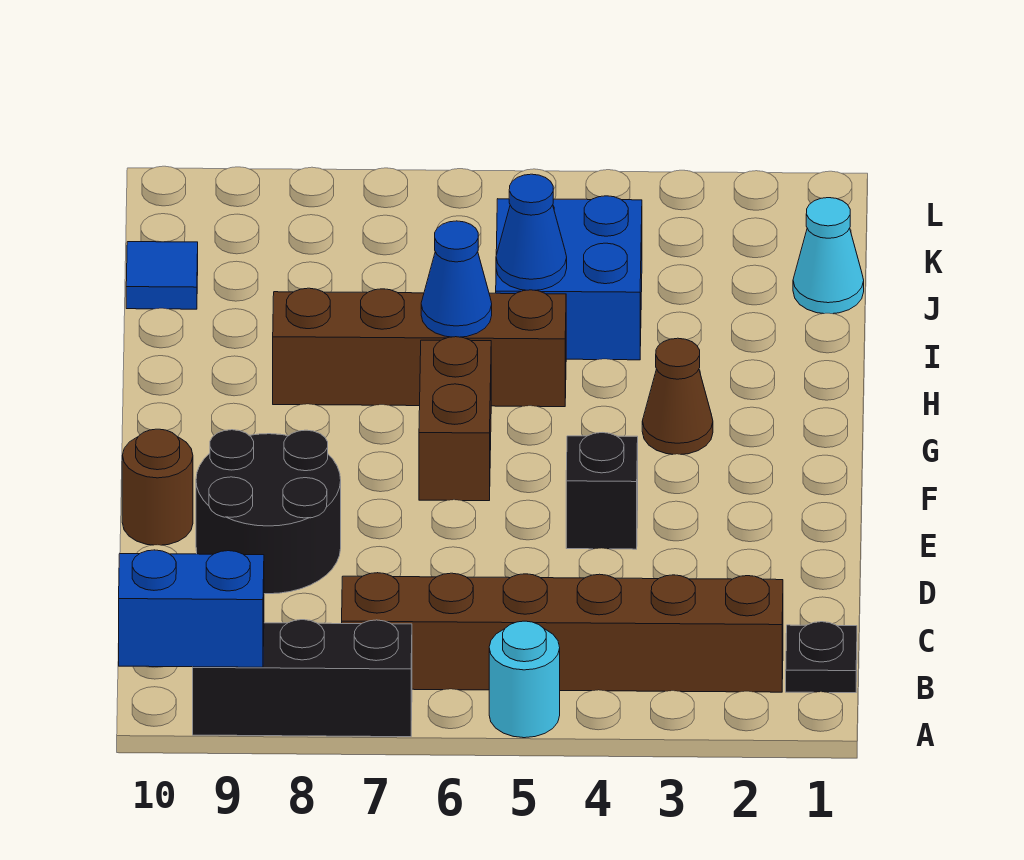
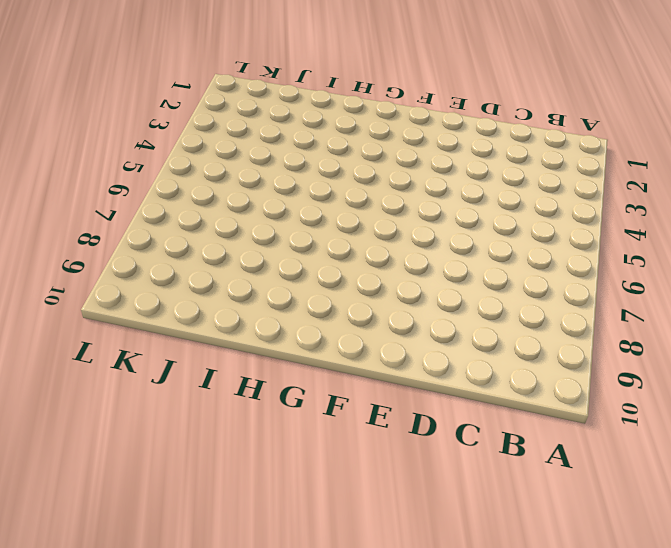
none -> cyan round brick A5 level 1
none -> black brick A7:A9 level 1
none -> black plate B1 level 1

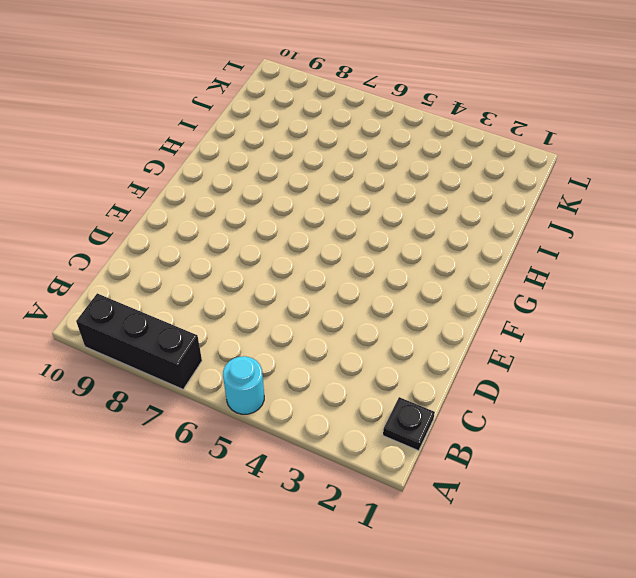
none -> brown brick B2:B7 level 1
none -> black round brick D8:E9 level 1
none -> black brick E4 level 1

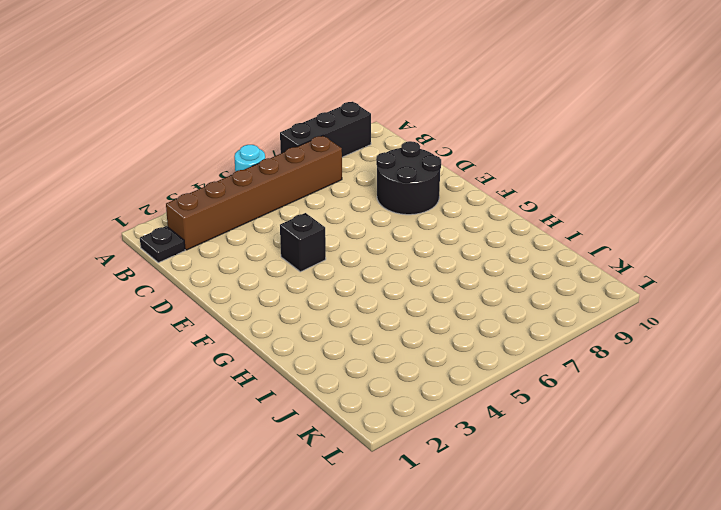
none -> brown round brick E10 level 1
none -> brown brick F6:G6 level 1
none -> brown cone G3 level 1

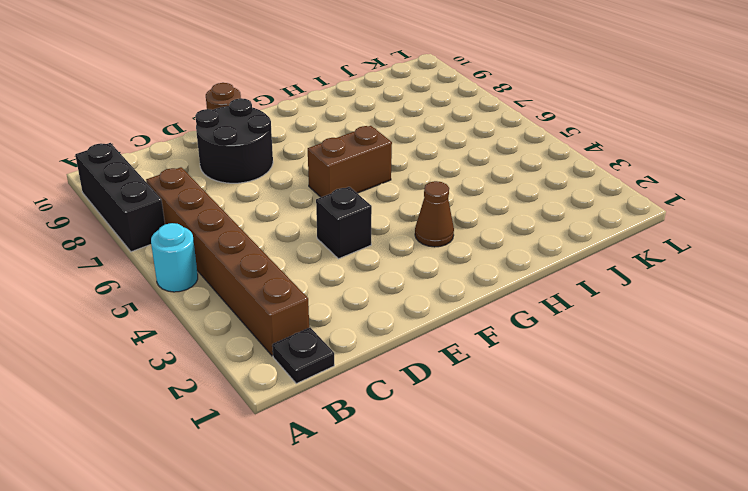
none -> brown brick H5:H8 level 1
none -> blue brick I4:J5 level 1
none -> cyan cone J1 level 1

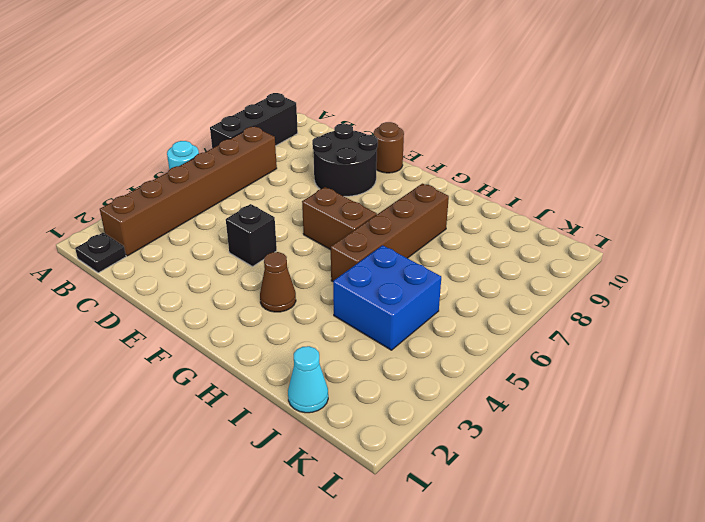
none -> blue tile J10 level 1
none -> blue brick A9:A10 level 2
none -> blue cone H6 level 2

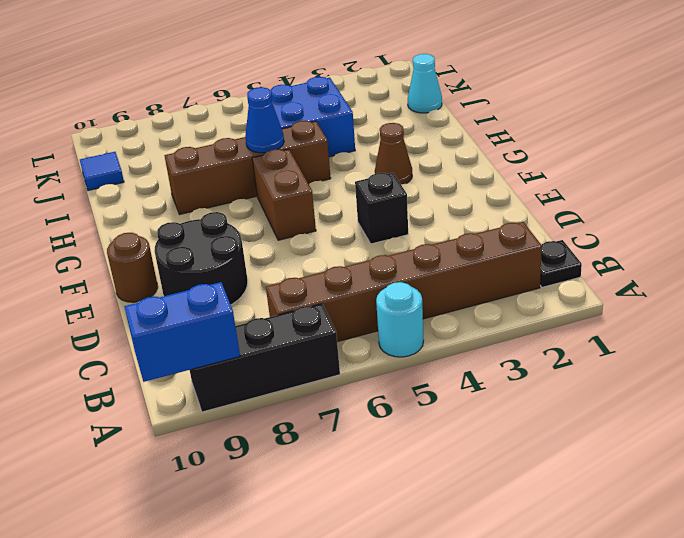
none -> blue cone I5 level 2

